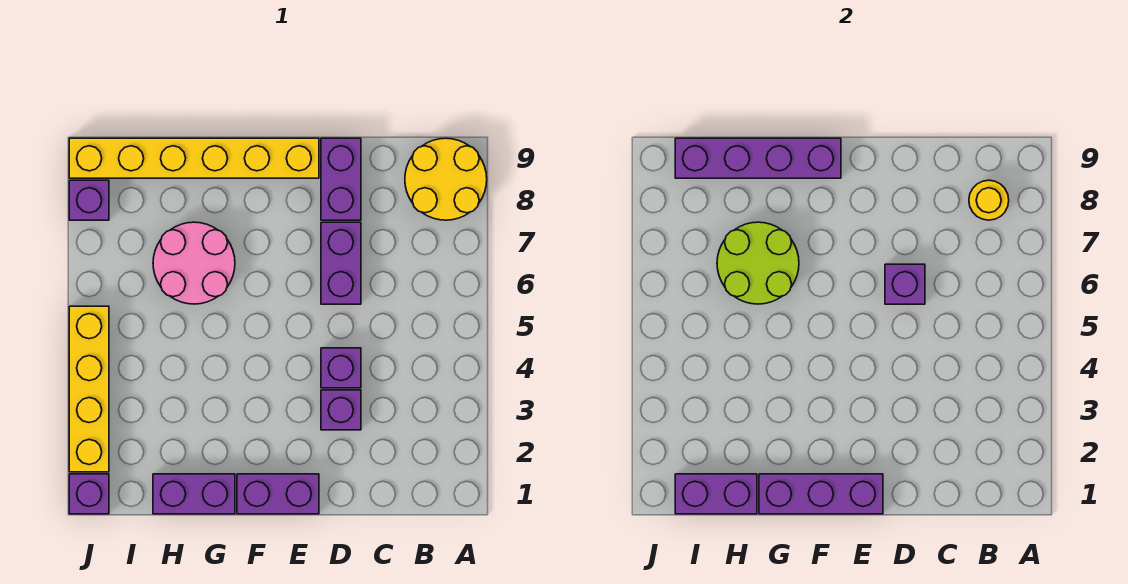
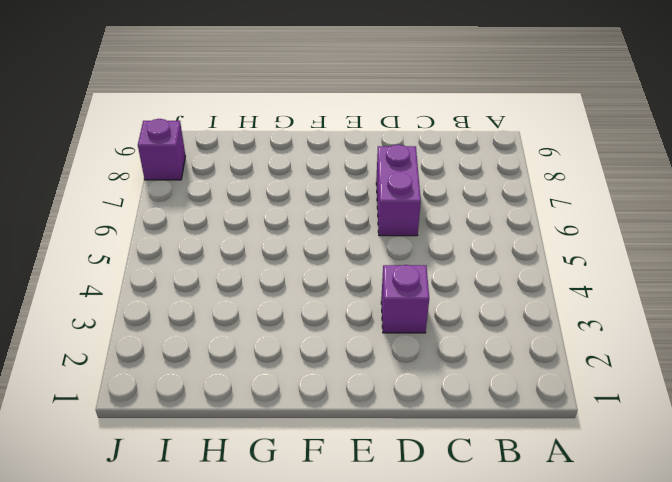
none -> yellow round brick A8:B9 level 1
none -> purple brick D4 level 1
none -> purple brick D8:D9 level 1

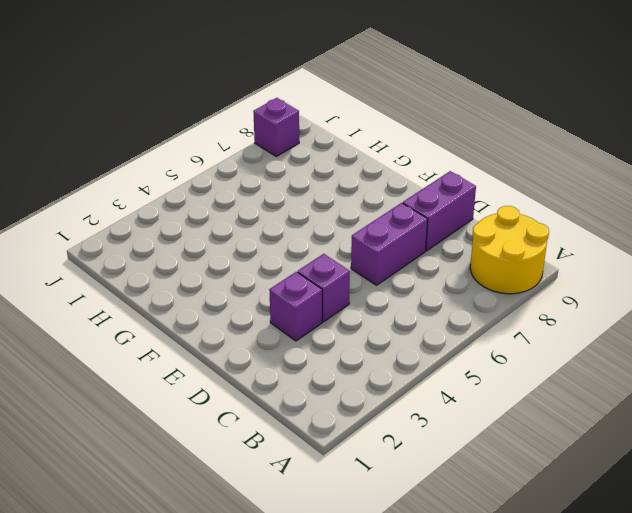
none -> purple brick E1:F1 level 1
none -> yellow brick E9:J9 level 1
none -> purple brick G1:H1 level 1

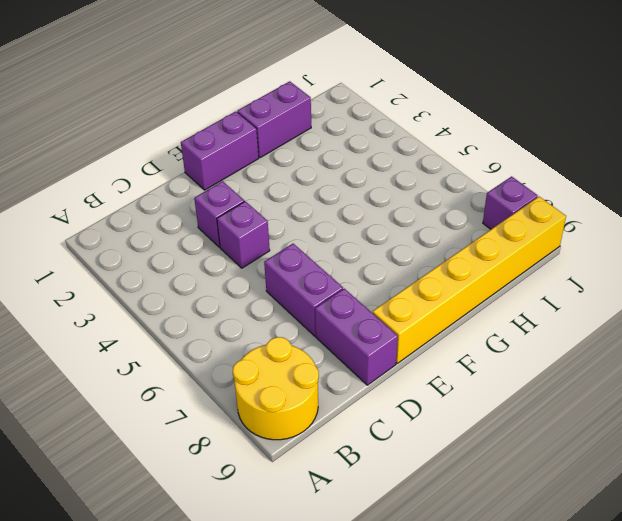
none -> pink round brick G6:H7 level 1
none -> purple brick J1 level 1
none -> yellow brick J2:J5 level 1

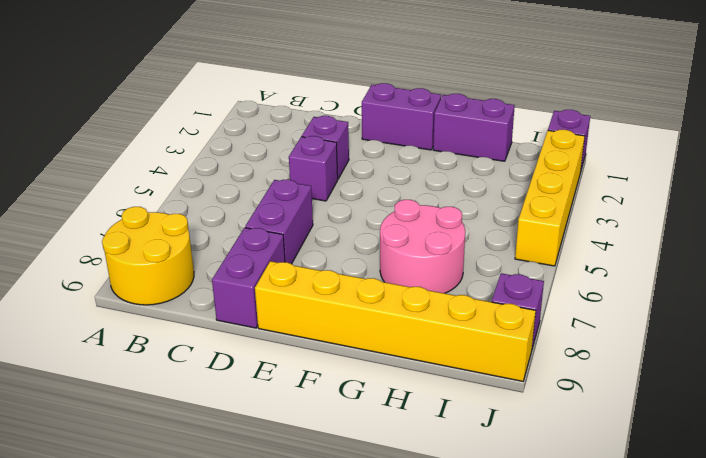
none -> yellow round brick B8 level 2
none -> purple brick D6 level 2
none -> purple brick E1:G1 level 2

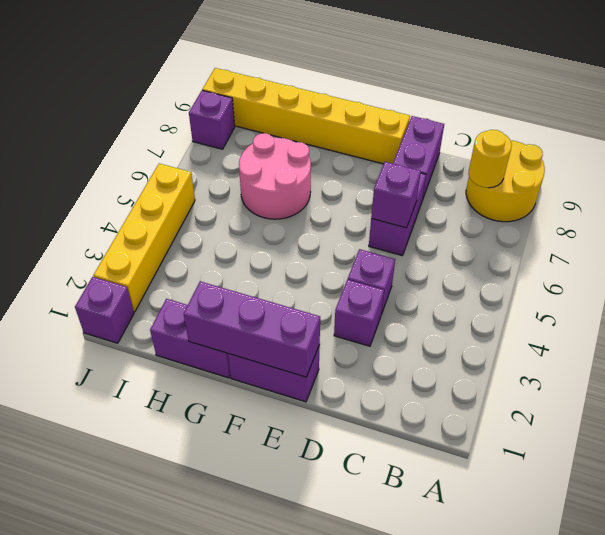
none -> purple brick F9:I9 level 2
none -> lime round brick G6:H7 level 2
none -> purple brick H1:I1 level 2

